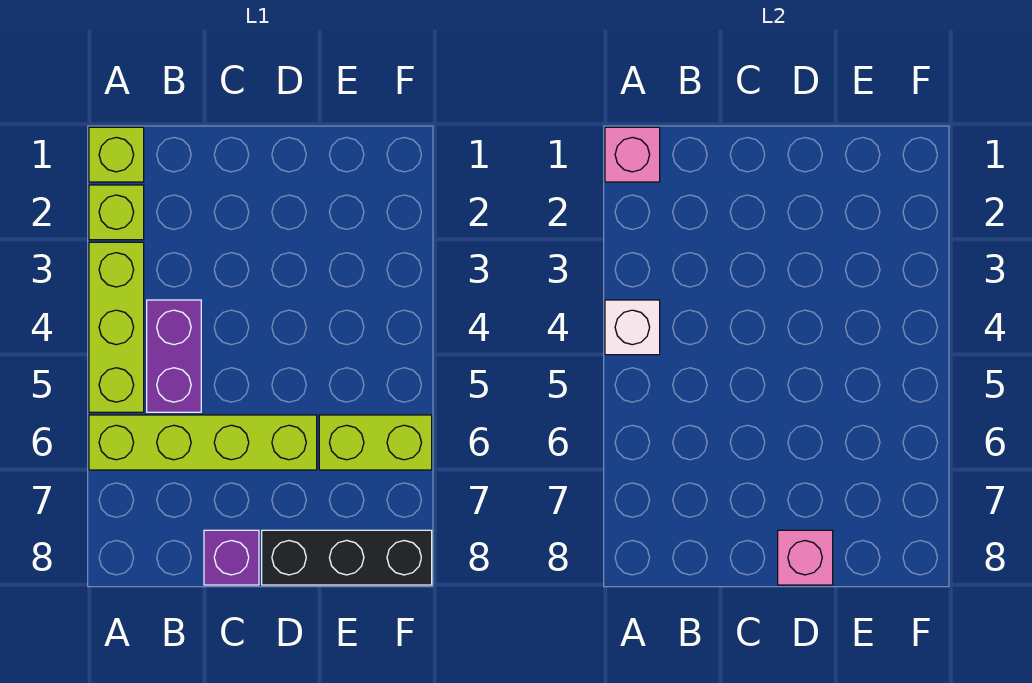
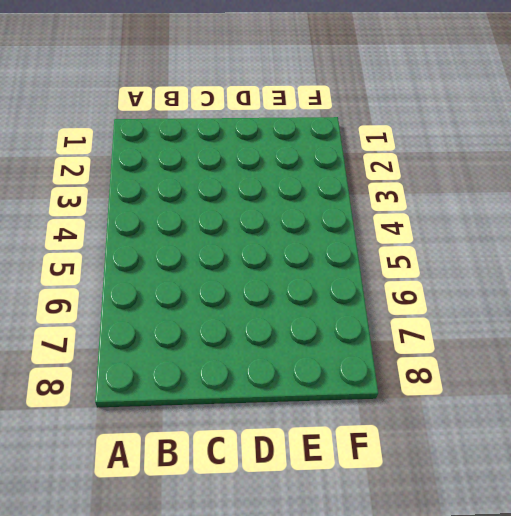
none -> lime brick A1 level 1
none -> lime brick A2 level 1

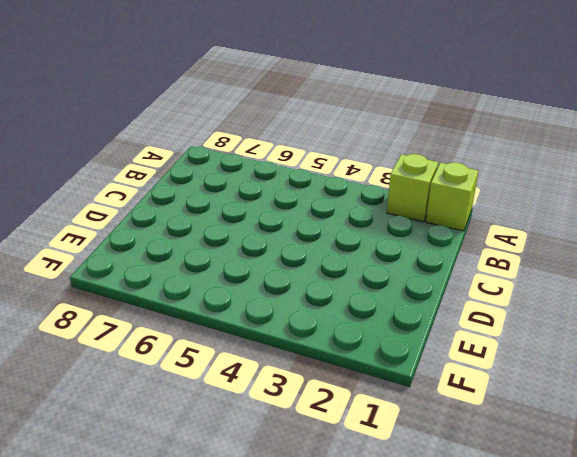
none -> lime brick A3:A5 level 1
none -> lime brick A6:D6 level 1

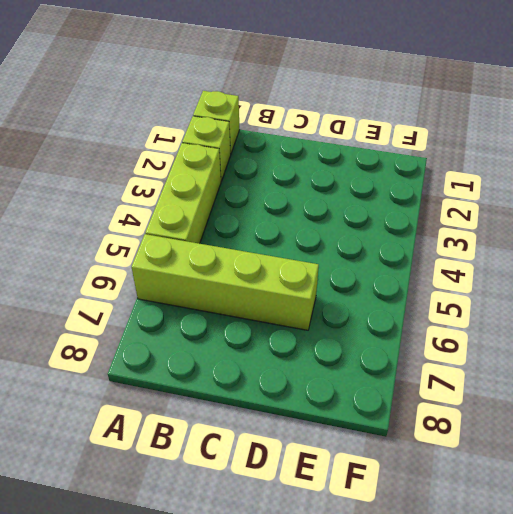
none -> purple brick B4:B5 level 1
none -> purple brick C8 level 1

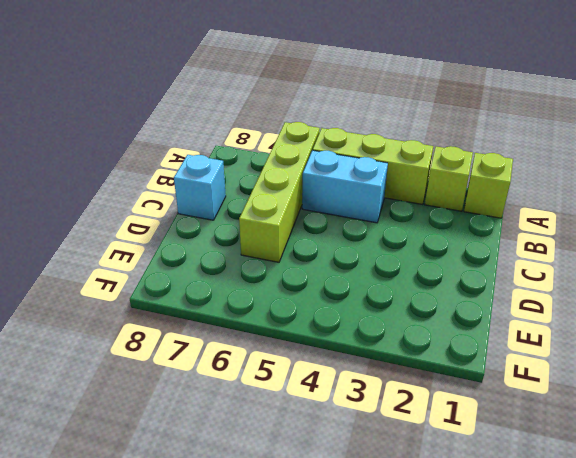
cyan brick B4:B5 level 1 -> purple brick B4:B5 level 1
cyan brick C8 level 1 -> purple brick C8 level 1
none -> black brick D8:F8 level 1
none -> lime brick E6:F6 level 1

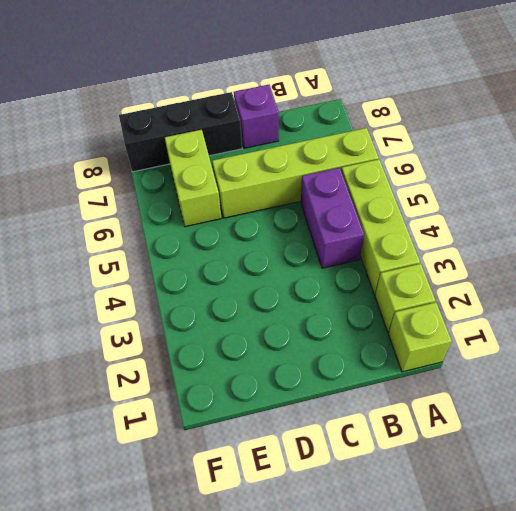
lime brick E6:E7 level 1 -> lime brick E6:F6 level 1
none -> pink brick A1 level 2
none -> white brick A4 level 2

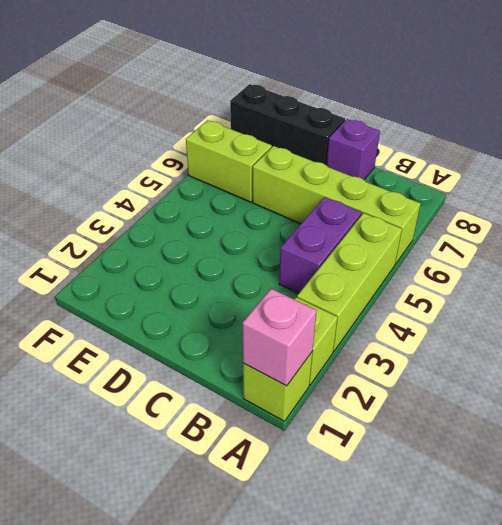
none -> white brick A4 level 2
none -> pink brick D8 level 2

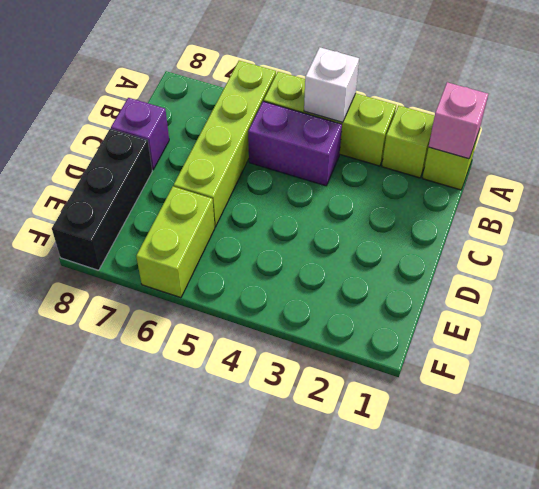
none -> pink brick D8 level 2

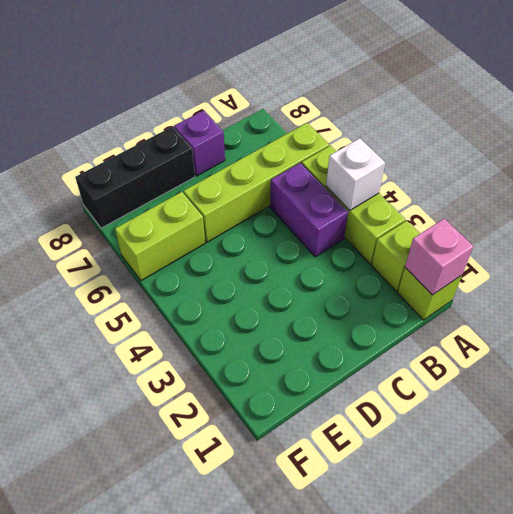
none -> pink brick D8 level 2

